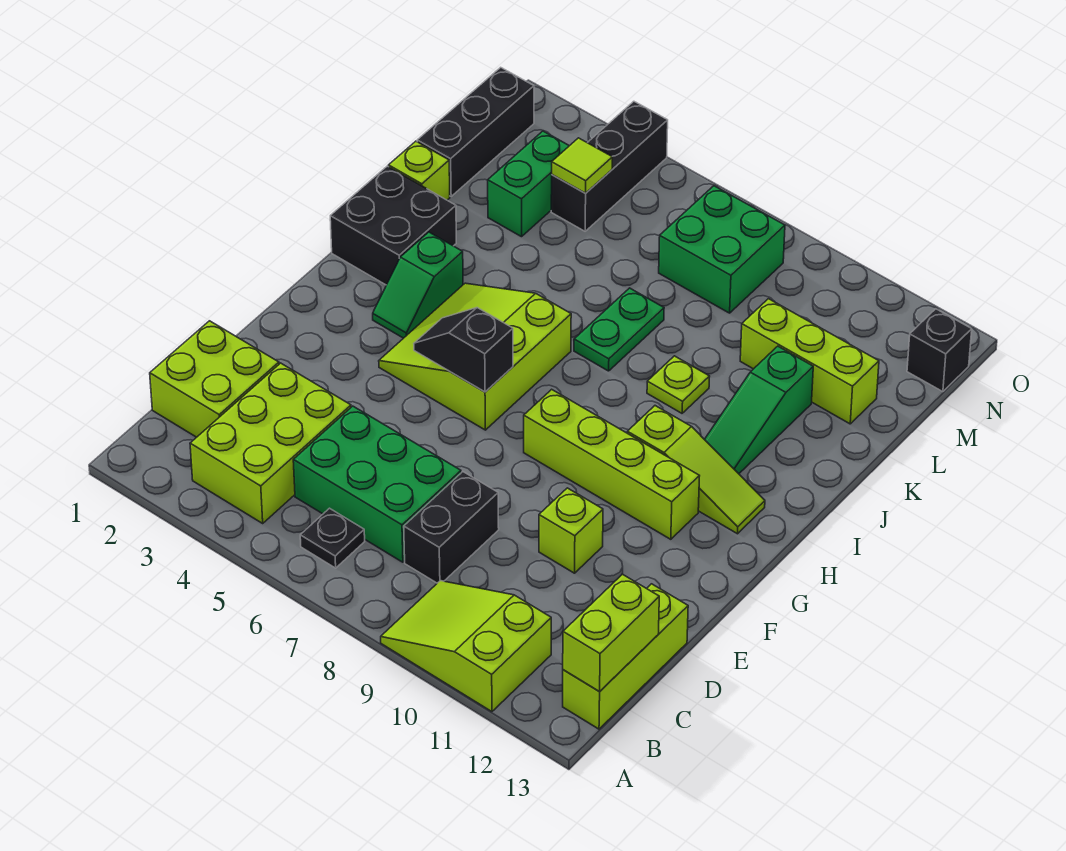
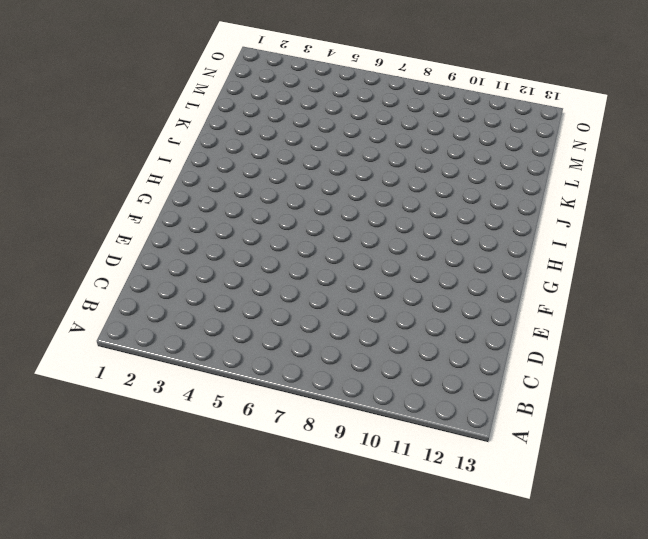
none -> lime slope A9:B11 level 1 top 11
none -> lime brick B3:D4 level 1
none -> black plate B6 level 1

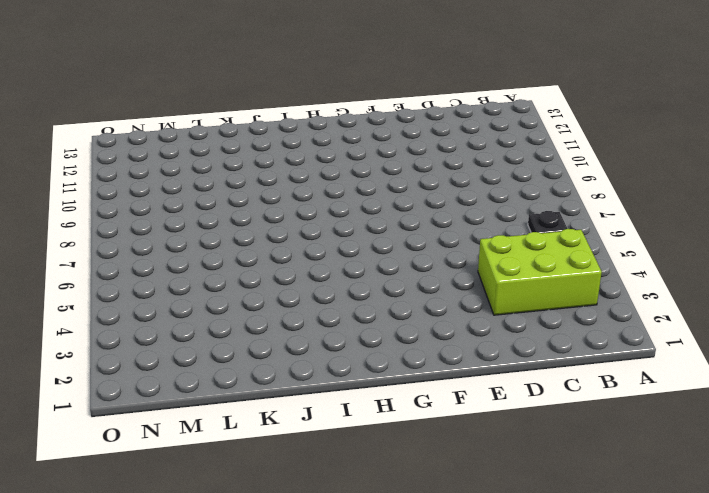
none -> lime slope A9:B11 level 1 top 11
none -> lime brick B13:D13 level 1
none -> lime brick C1:D2 level 1

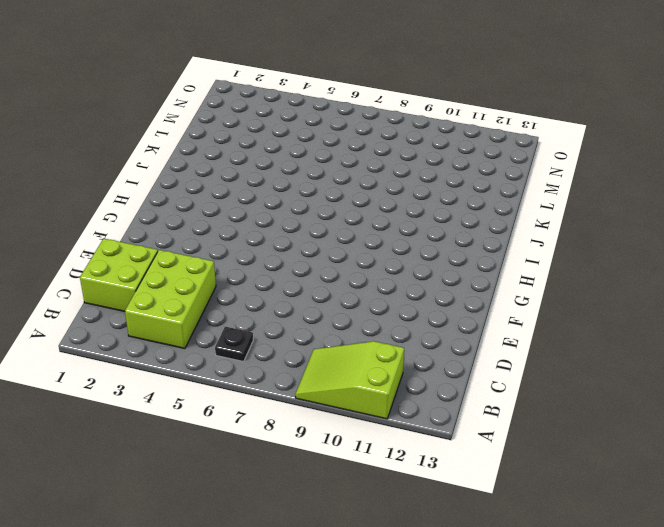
none -> lime brick B13:D13 level 1
none -> green brick C5:D7 level 1
none -> black brick C8:D8 level 1

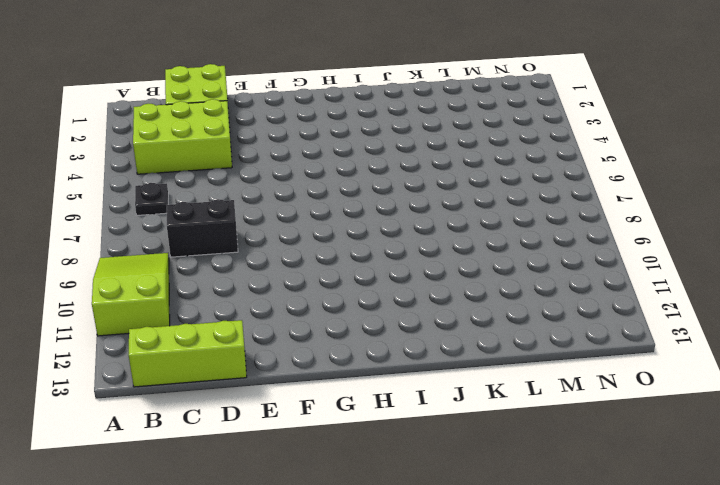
none -> green brick C5:D7 level 1
none -> lime brick E10 level 1
none -> lime slope G4:I6 level 1 top 6

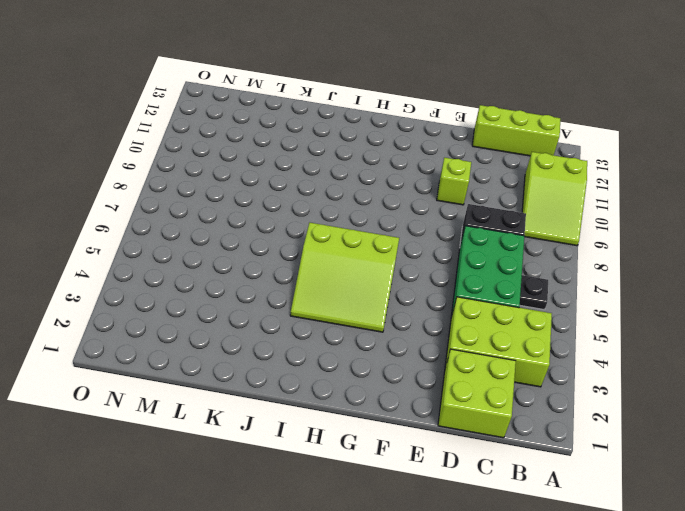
none -> lime brick G8:G11 level 1
none -> green slope H3:I3 level 1 top I
none -> lime slope H10:H12 level 1 top 10

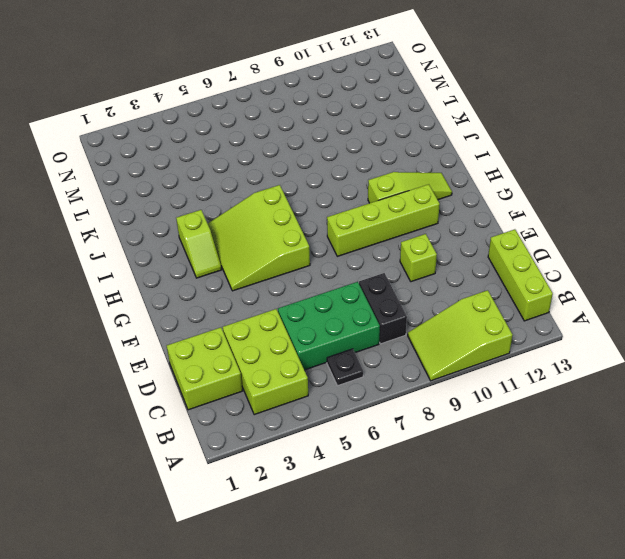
lime slope H3:I3 level 1 top I -> green slope H3:I3 level 1 top I
none -> black brick I1:J2 level 1
none -> green slope I11:K11 level 1 top K
none -> green plate J7:K7 level 1

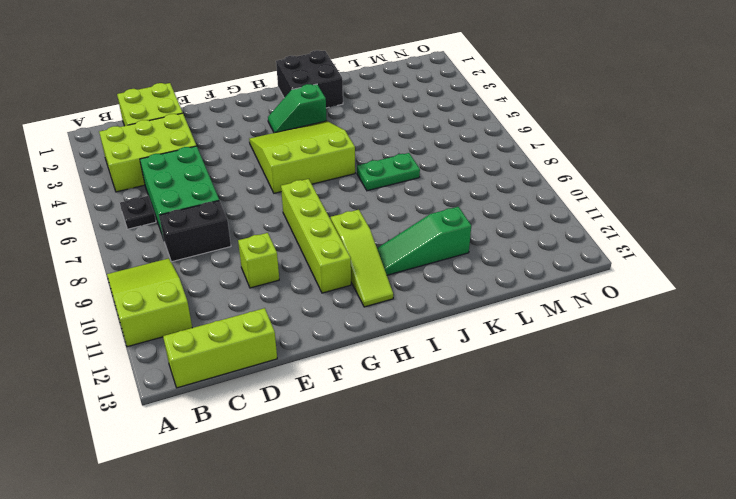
none -> lime plate J9 level 1
none -> lime brick K1 level 1
none -> black brick L1:N1 level 1

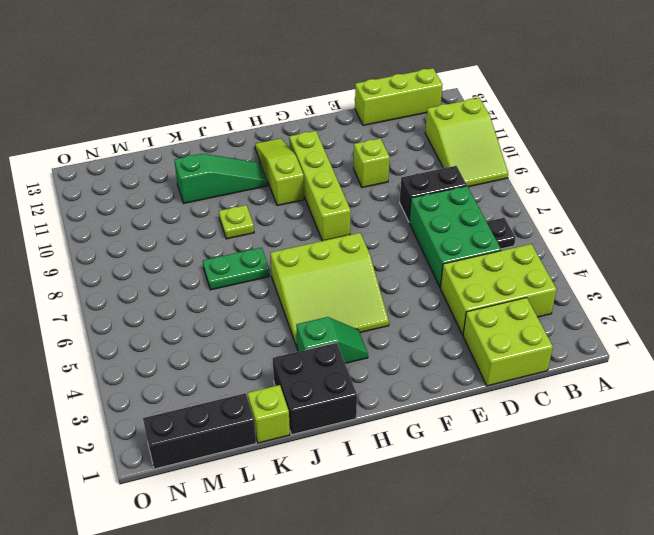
none -> green brick L3:M3 level 1
none -> lime brick L10:L12 level 1
none -> black brick M4:O4 level 1

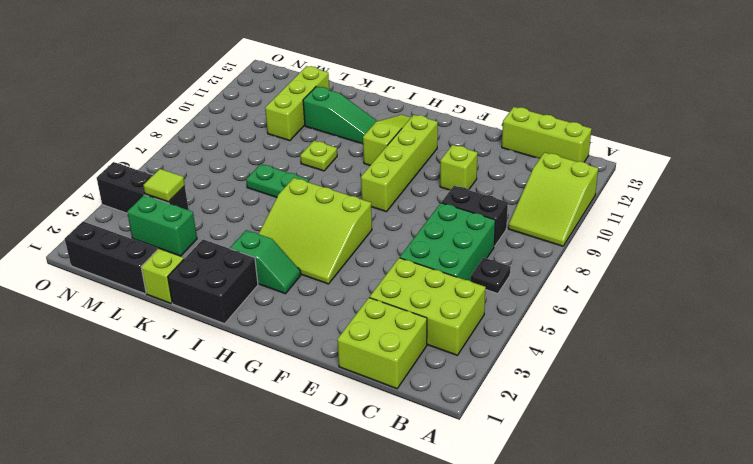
none -> green brick M7:N8 level 1
none -> black brick N13 level 1
none -> lime brick B13:C13 level 2

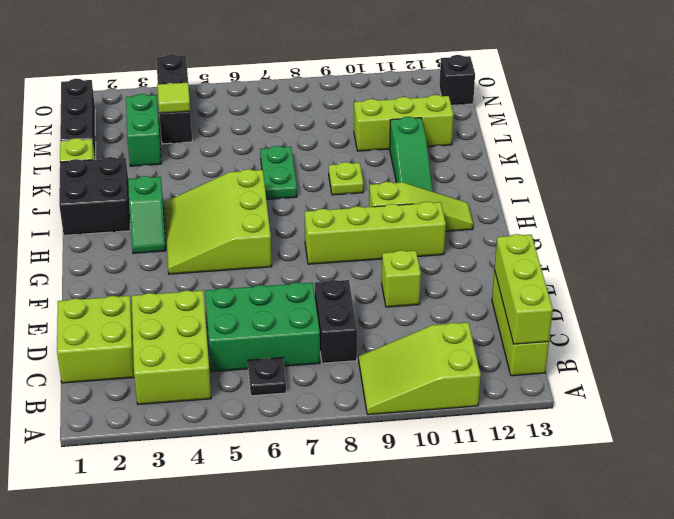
lime brick B13:D13 level 2 -> lime brick B13:C13 level 2
none -> green brick M7:N8 level 1
none -> black slope G5:G6 level 2 top 6

